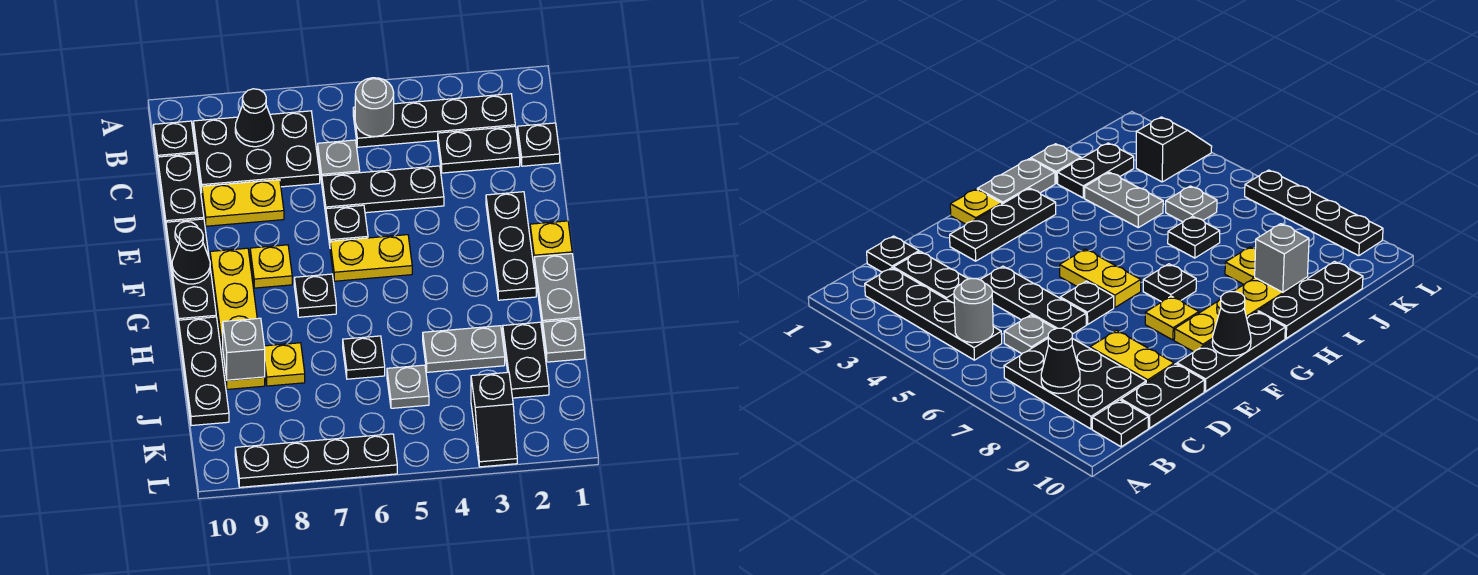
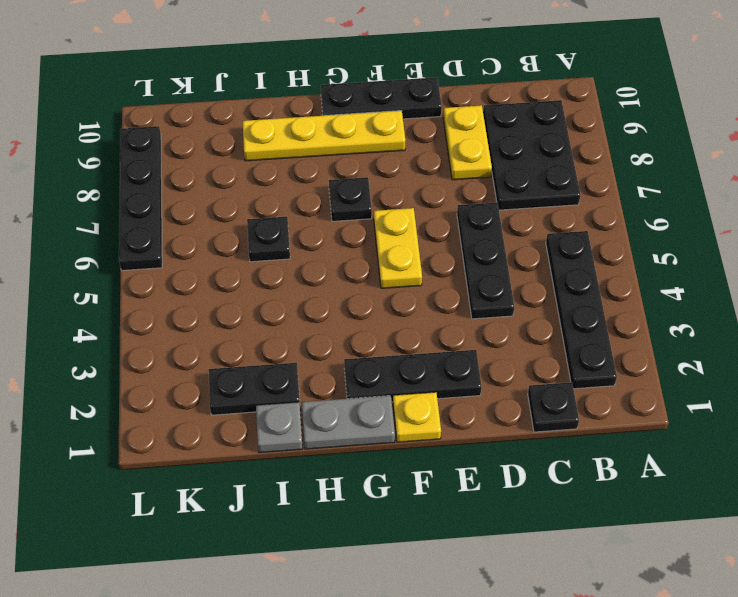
none -> black plate B10 level 1
none -> black plate C2:C3 level 1
none -> grey plate C6 level 1
none -> black plate C10:D10 level 1

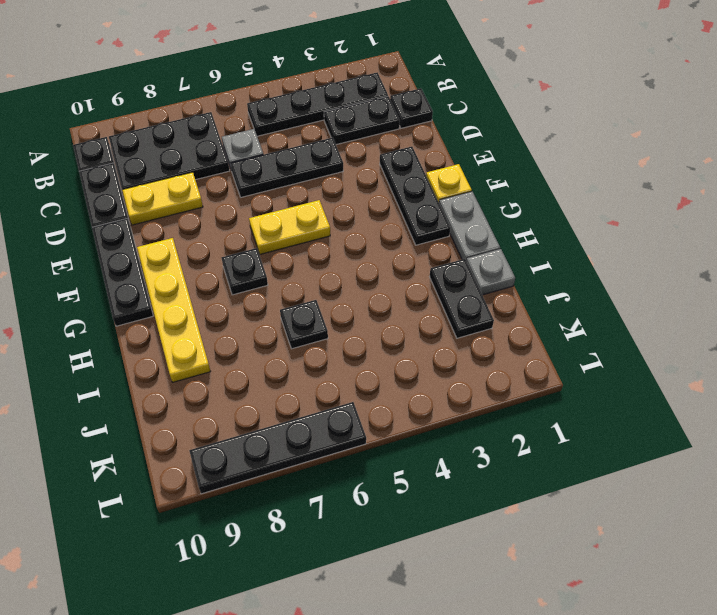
none -> black plate E6 level 1
none -> yellow plate F8 level 1
none -> black plate H10:J10 level 1
none -> grey plate I3:I4 level 1

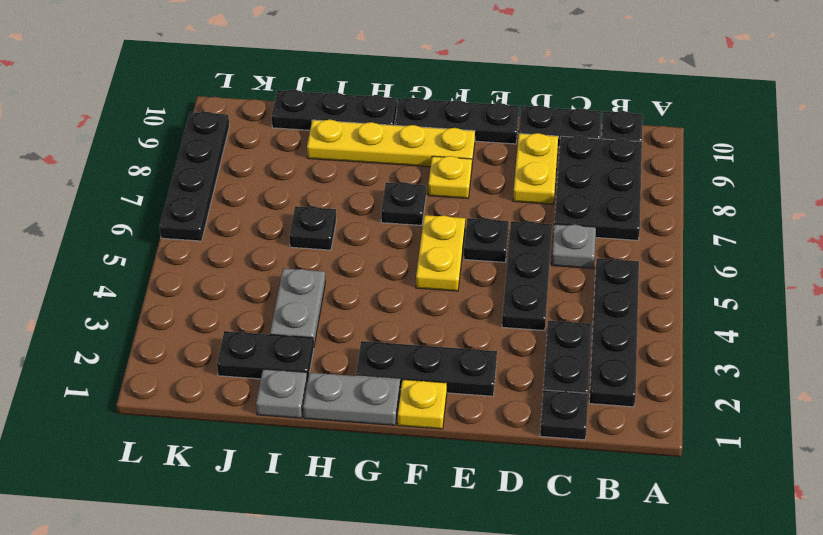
none -> yellow plate I8 level 1
none -> grey plate J5 level 1
none -> black slope K3:L3 level 1 top K
none -> grey round brick B5 level 2

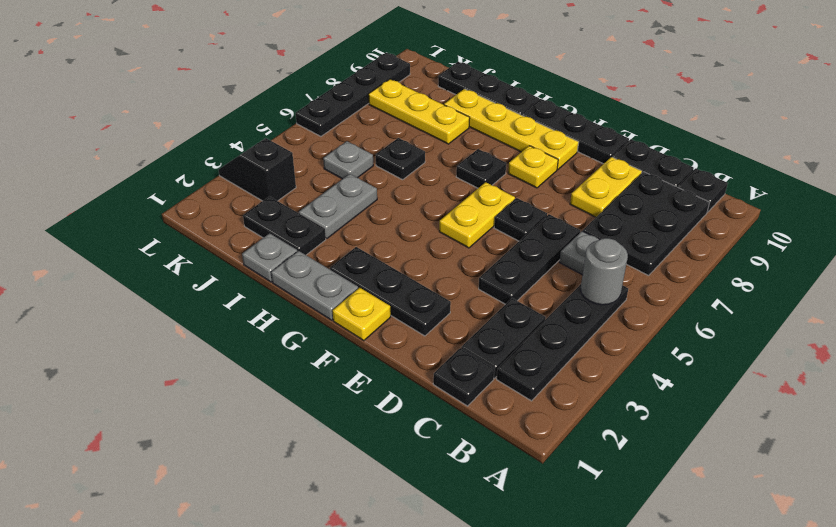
yellow plate I8:K8 level 1 -> yellow plate I8 level 1
none -> black cone B8 level 2
none -> black cone F10 level 2
none -> grey brick I9 level 2

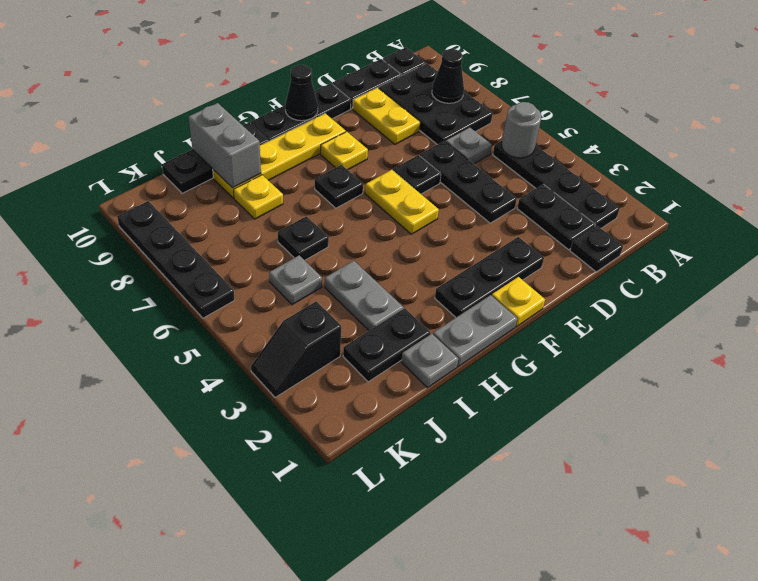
grey brick I9:I10 level 2 -> grey brick I9 level 2

